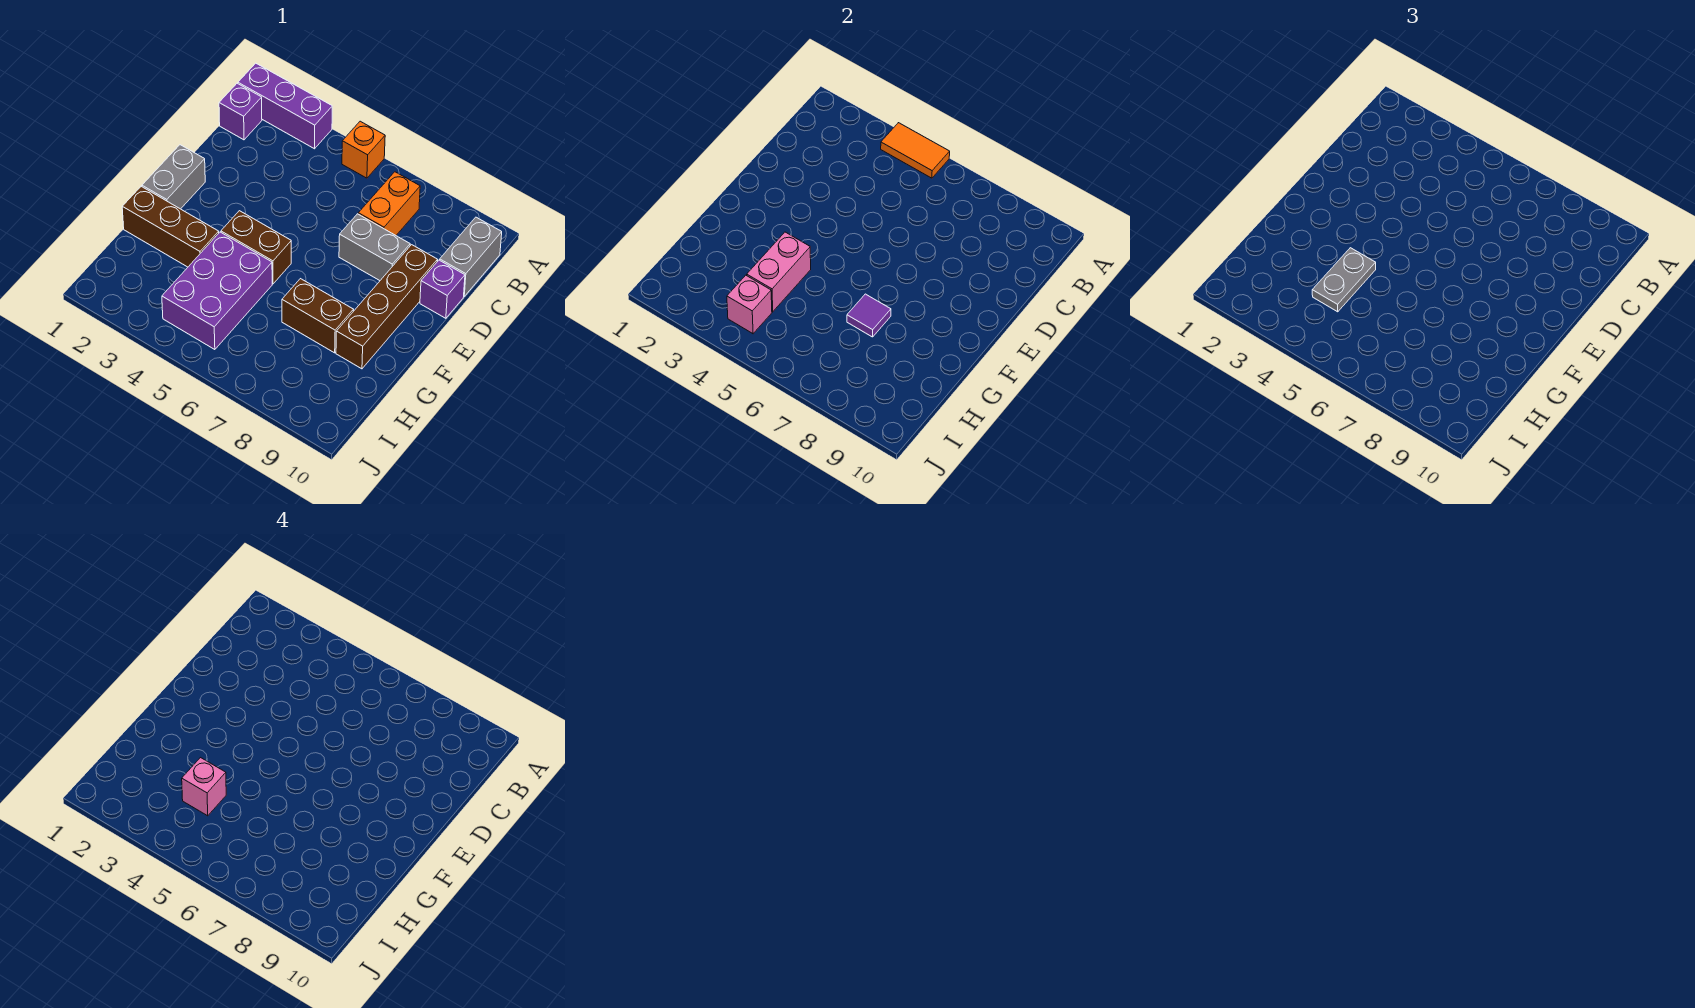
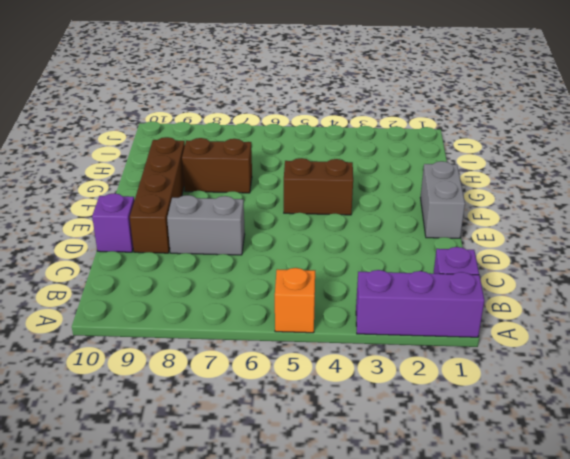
none -> orange brick B7:C7 level 1
none -> grey brick B10:C10 level 1
none -> brown brick G1:G3 level 1

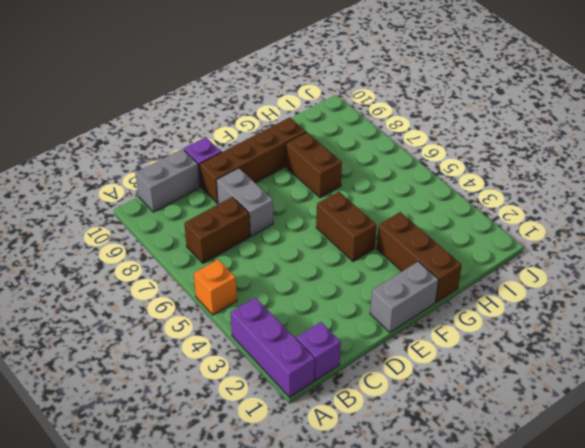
brown brick B7:C7 level 1 -> orange brick B7:C7 level 1
none -> purple brick G4:I5 level 1
none -> orange tile A4:A5 level 2
none -> pink brick G4:H4 level 2

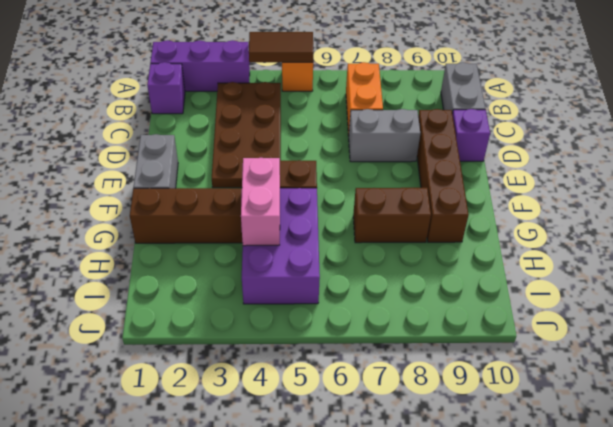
brown tile A4:A5 level 2 -> orange tile A4:A5 level 2
brown plate B3:E4 level 1 -> none
none -> purple tile G7 level 2
none -> pink brick I4 level 2
none -> grey plate G4:H4 level 3

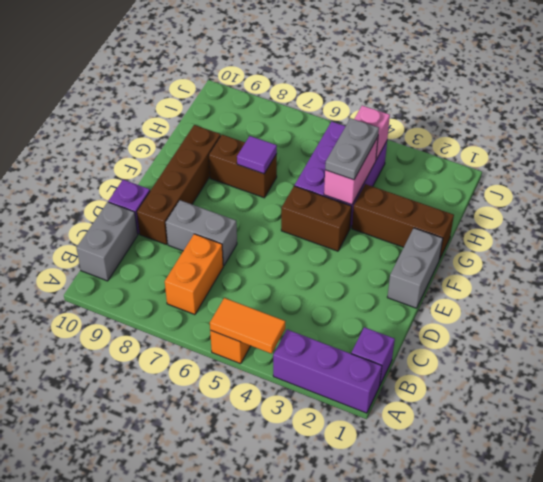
none -> pink brick H4 level 4

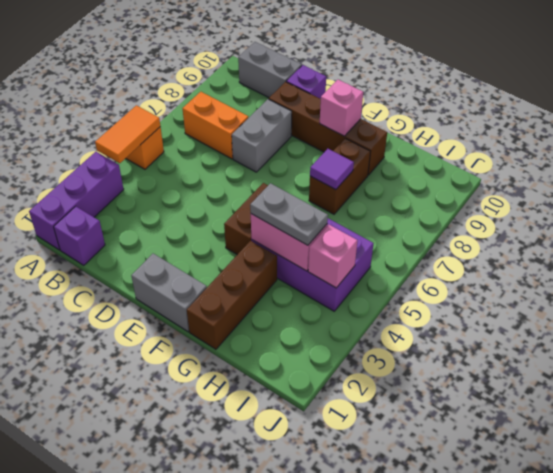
pink brick F9 level 2 -> pink brick H4 level 4

